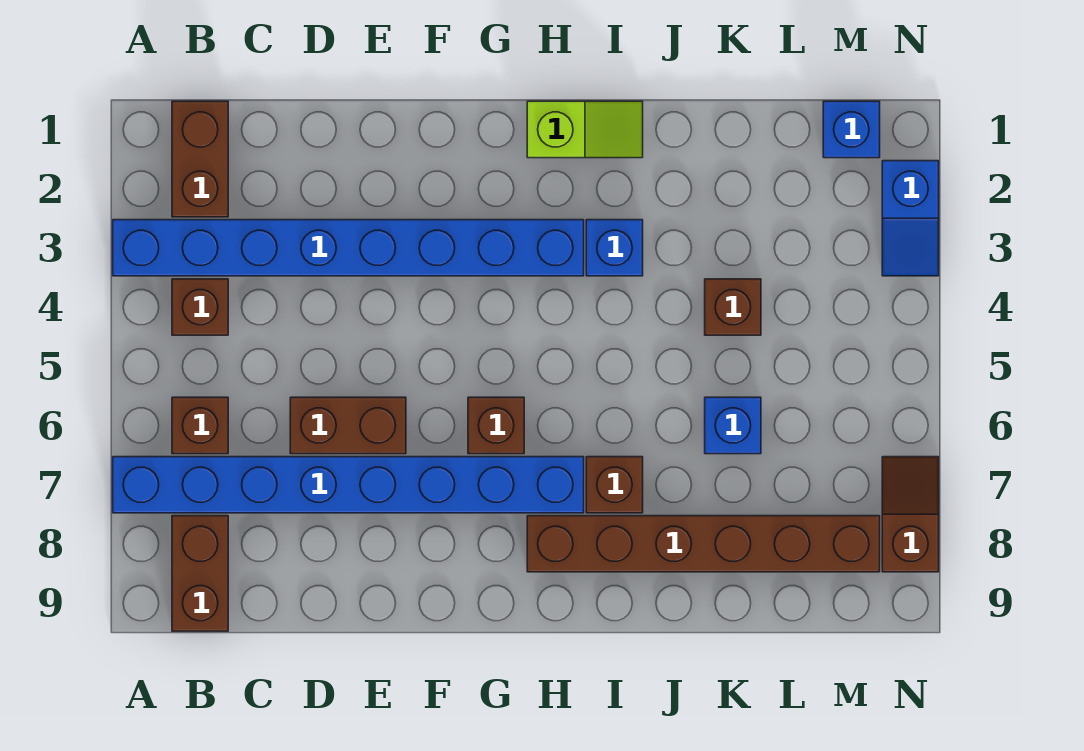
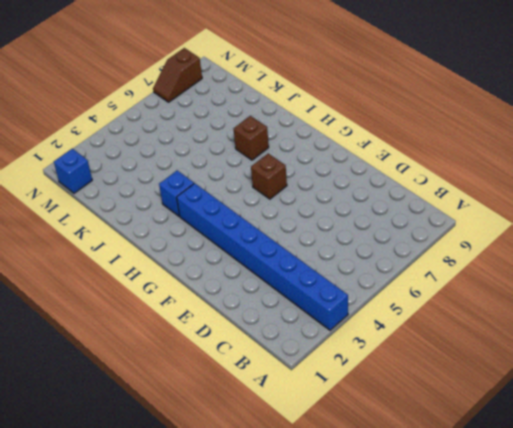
none -> blue brick A7:H7 level 1
none -> brown brick B1:B2 level 1
none -> brown brick B4 level 1

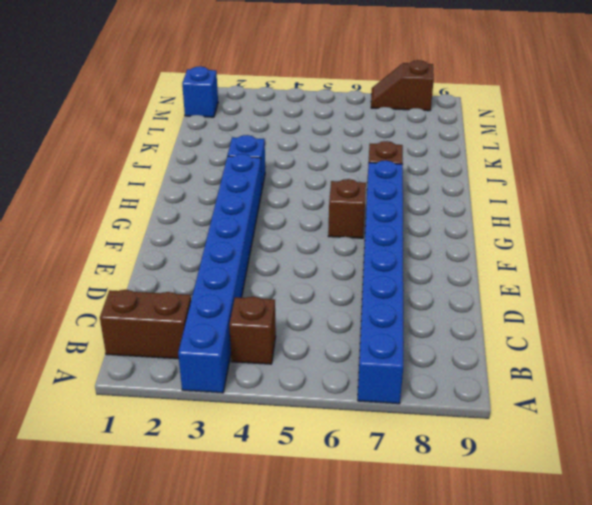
none -> brown brick B6 level 1
none -> brown brick B8:B9 level 1
none -> brown brick D6:E6 level 1

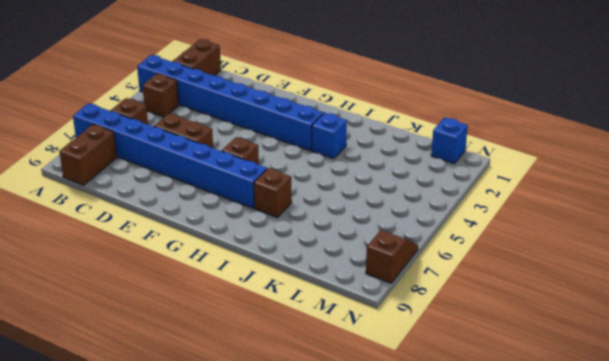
none -> lime slope H1:I1 level 1 top H
none -> brown brick H8:M8 level 1
none -> brown brick K4 level 1

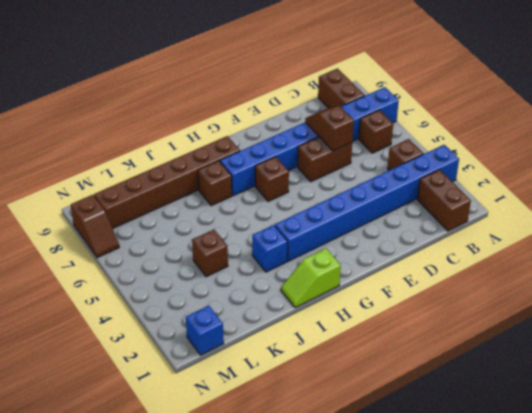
brown slope D6:D7 level 2 top 6 -> none
none -> blue brick K6 level 1
none -> blue slope N2:N3 level 1 top 2

